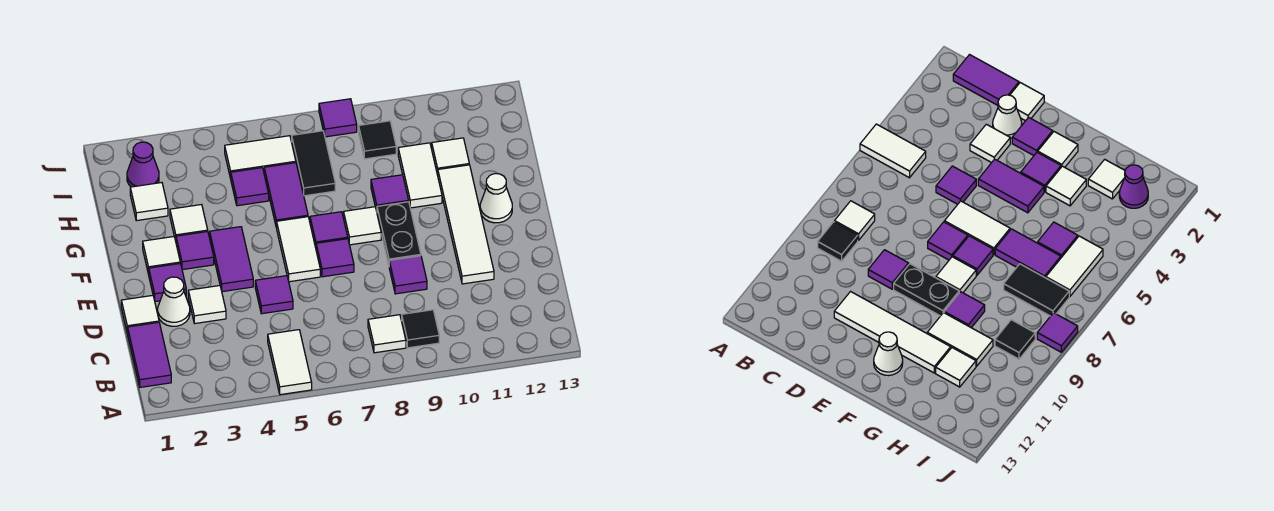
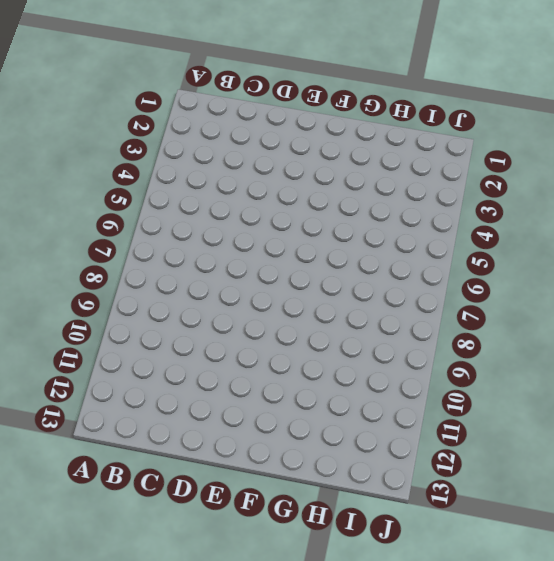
none -> white tile A5:B5 level 1
none -> purple tile B1:C1 level 1
none -> white tile B8 level 1
none -> black tile B9 level 1

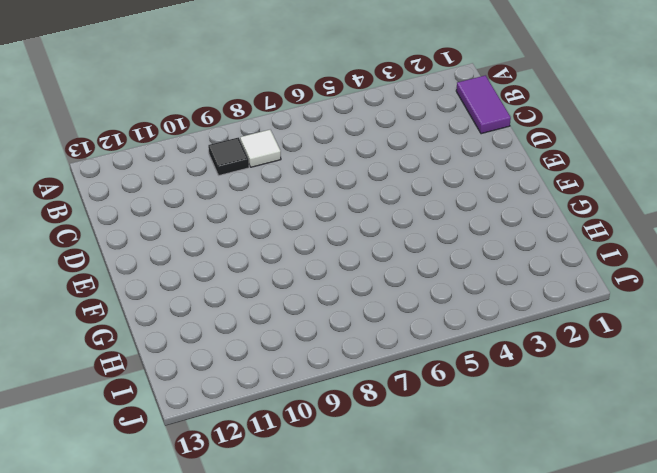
none -> white tile A5:B5 level 1
none -> white tile D1 level 1
none -> white cone D2 level 1
none -> white tile D3 level 1

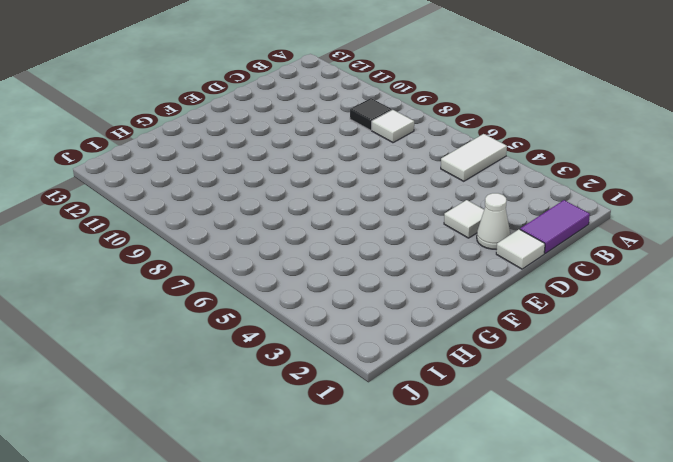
none -> purple tile D5 level 1
none -> purple tile D9 level 1
none -> white tile D11:G11 level 1
none -> purple tile E2 level 1

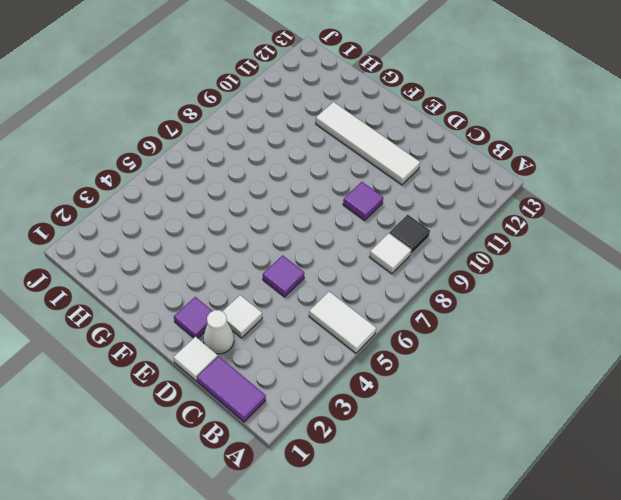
none -> purple tile E4:F4 level 1
none -> white tile E6:F6 level 1
none -> purple tile E7 level 1
none -> black plate E9:F9 level 1

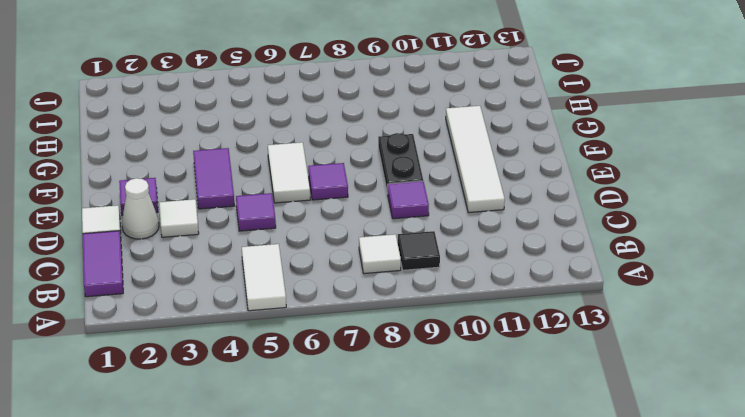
none -> white tile F2 level 1
none -> purple tile F3 level 1
none -> purple tile F7 level 1
none -> white tile F8 level 1

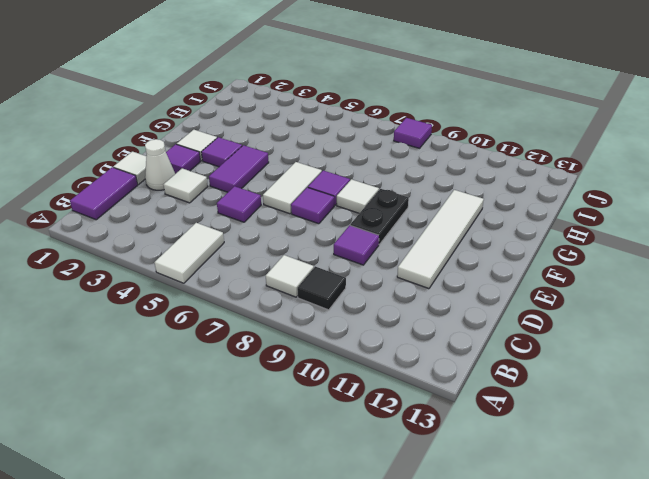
none -> white cone F12 level 1
none -> white tile G3 level 1
none -> purple tile G6:H6 level 1
none -> purple tile G9 level 1

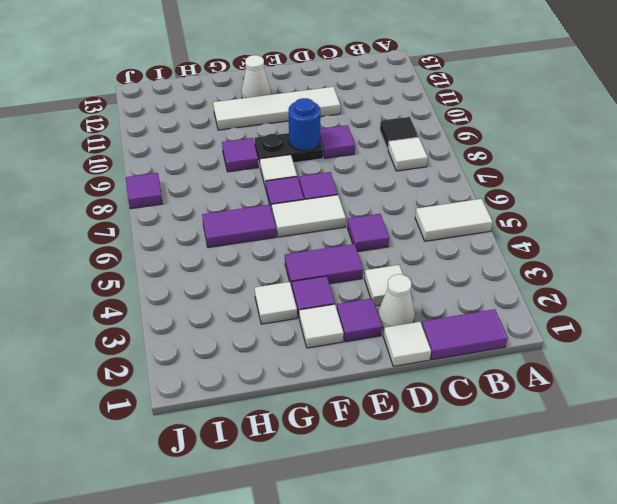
blue round brick E9 level 2 -> none
none -> white tile G10:H10 level 1
none -> white tile H2 level 1
none -> purple tile H5 level 1
none -> black tile H7:I7 level 1

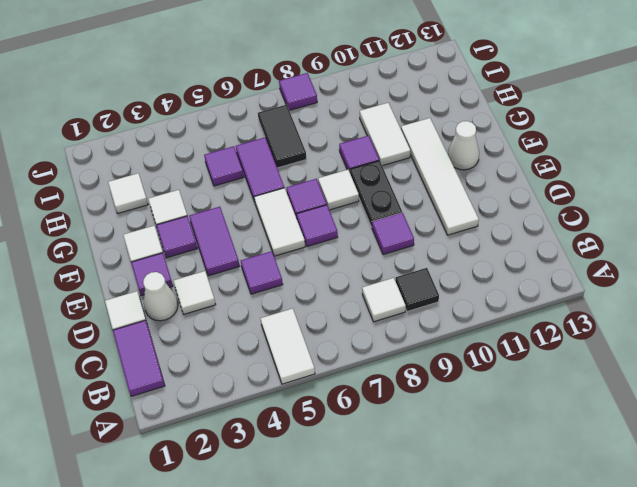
none -> white tile H11 level 1
none -> purple cone I2 level 1
none -> white tile I5:I6 level 1
none -> black tile I9 level 1

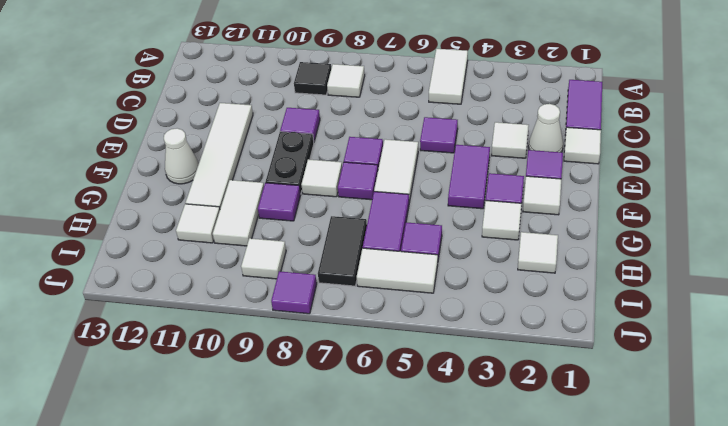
white tile I9 level 1 -> black tile I9 level 1
none -> purple cone I2 level 1

